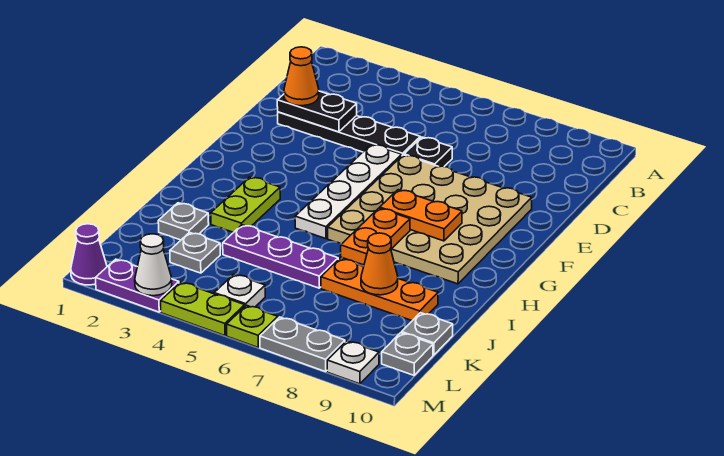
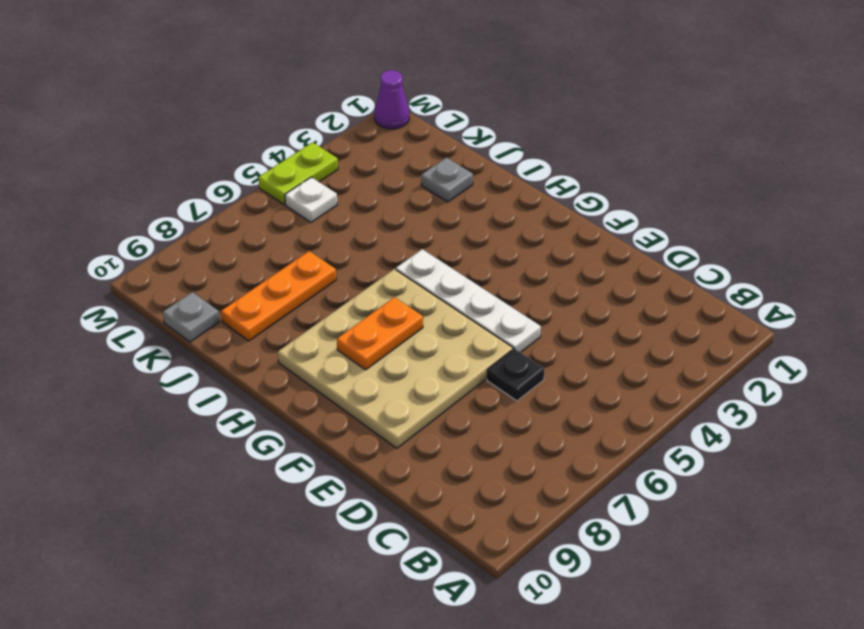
none -> black plate D2:D5 level 1
none -> lime plate H3:I3 level 1
none -> purple plate J4:J6 level 1

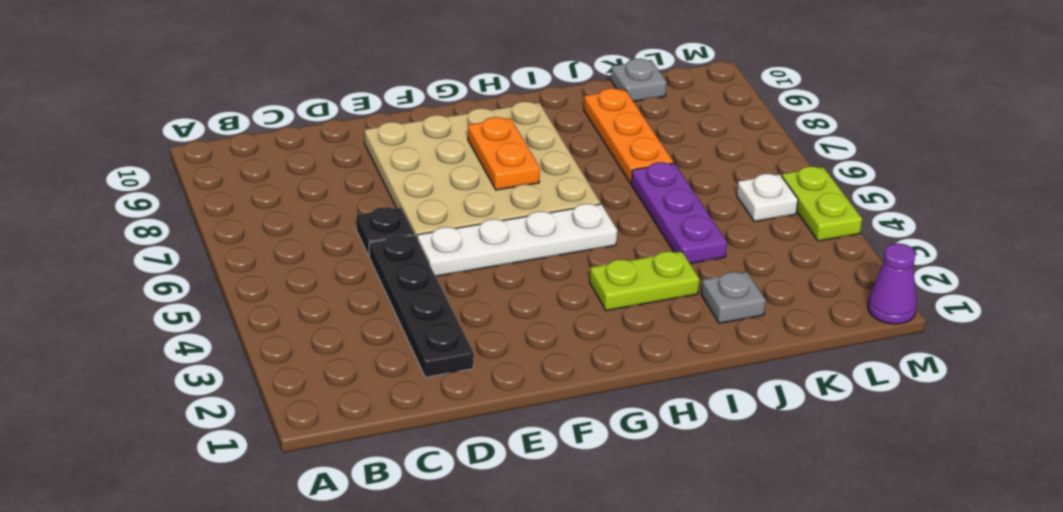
none -> grey plate K3 level 1
none -> grey plate L10 level 1
none -> purple plate M2:M3 level 1

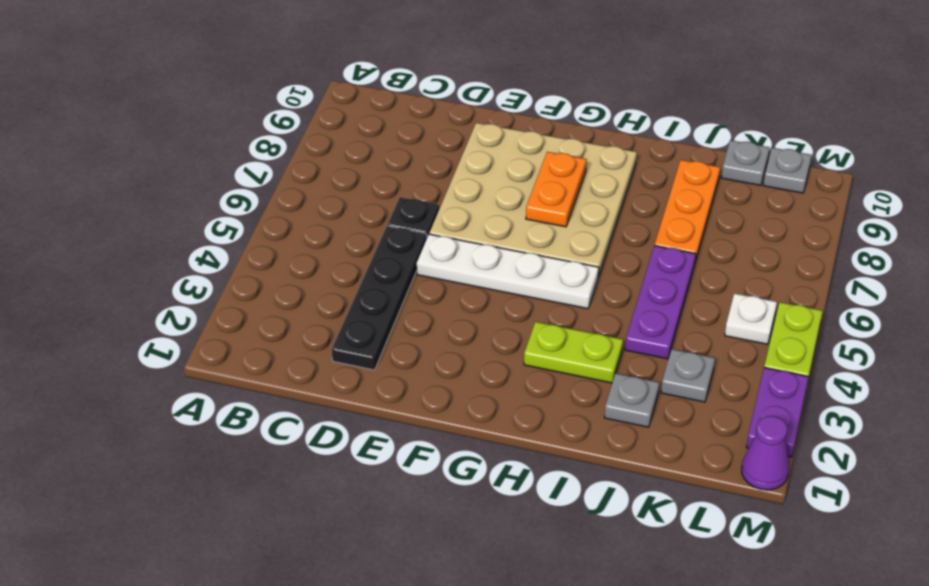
none -> lime plate M6 level 1
none -> grey plate M7:M8 level 1
none -> white plate M9 level 1

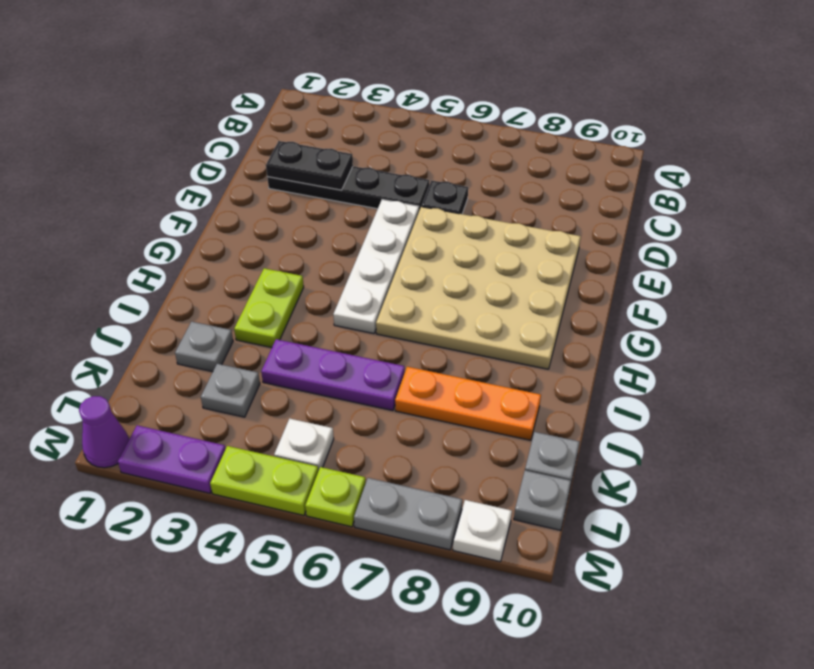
none -> orange plate G7:G8 level 2
none -> orange plate H7:I7 level 2
none -> orange cone J8 level 2

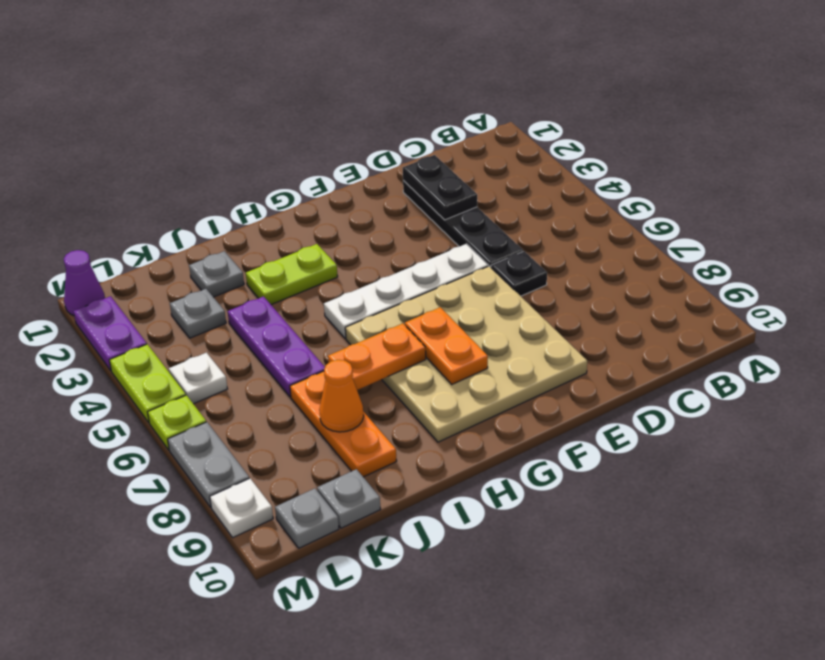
none -> white cone M3 level 2
none -> orange cone D2 level 3

